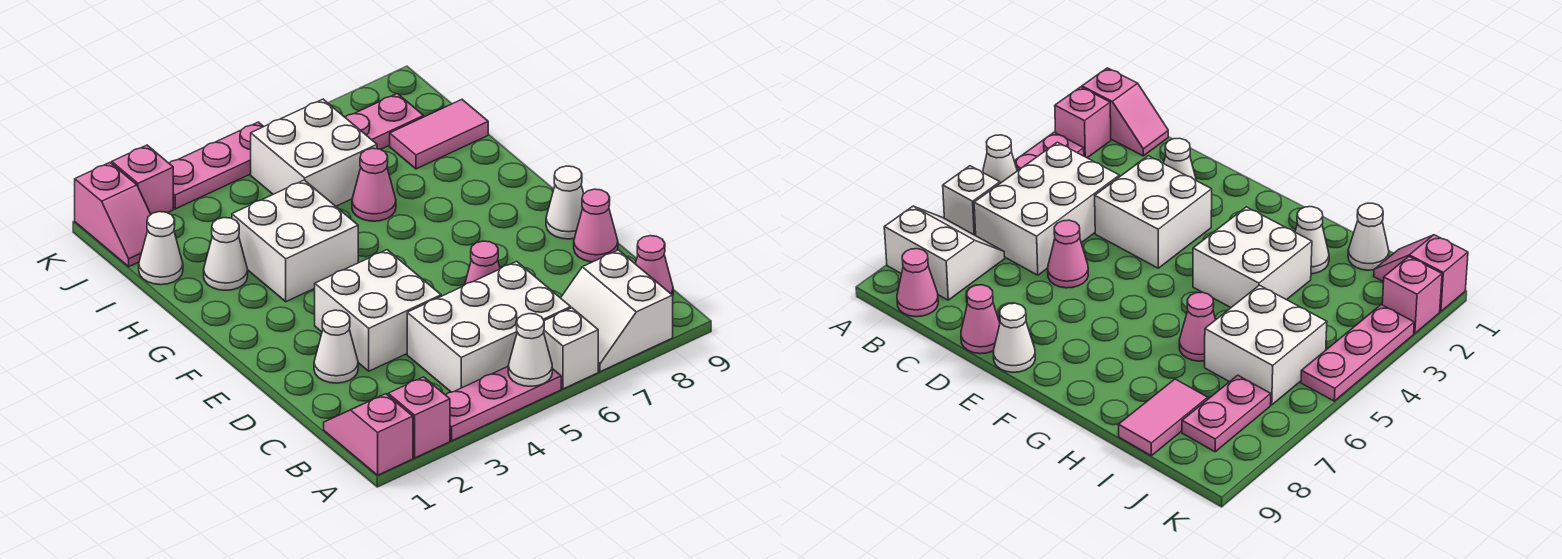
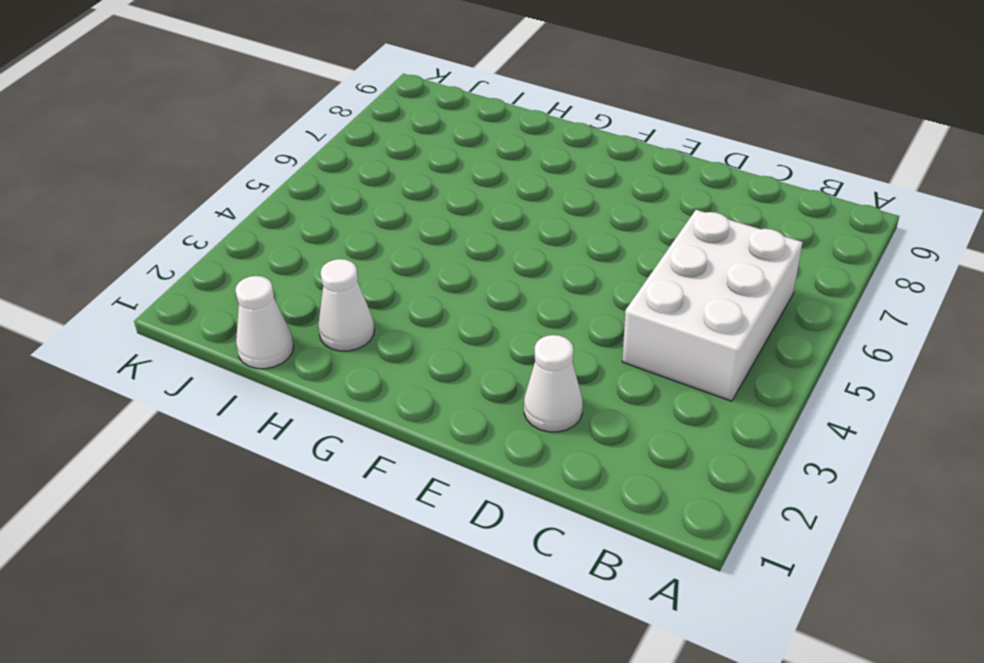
none -> pink slope A1:B1 level 1 top A
none -> pink brick A2 level 1
none -> pink plate A3:A5 level 1

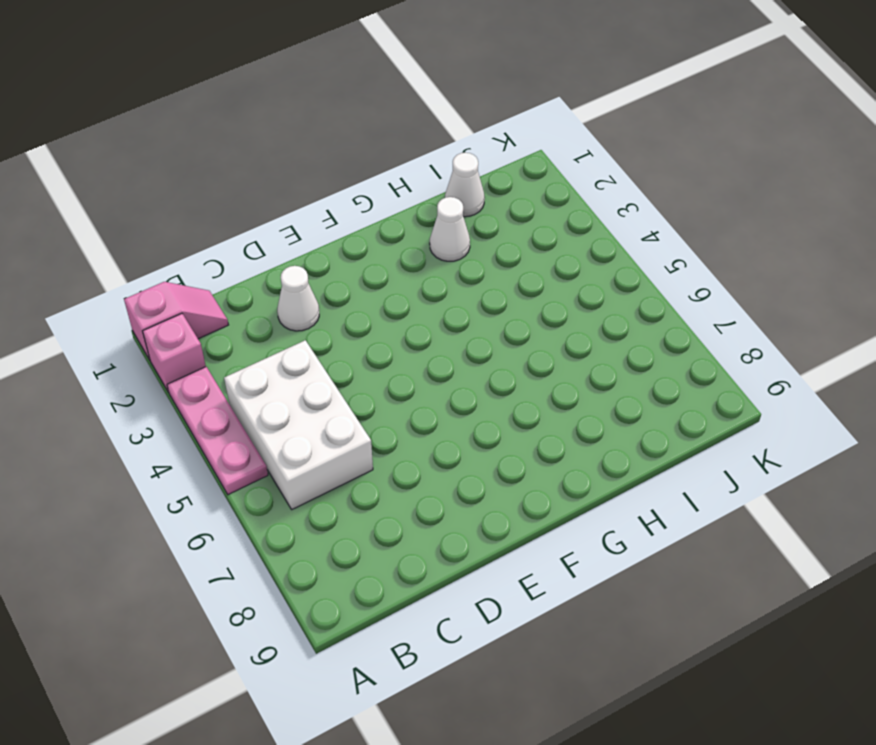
none -> white brick A6 level 1
none -> white slope A7:B8 level 1 top 8
none -> pink cone B9 level 1

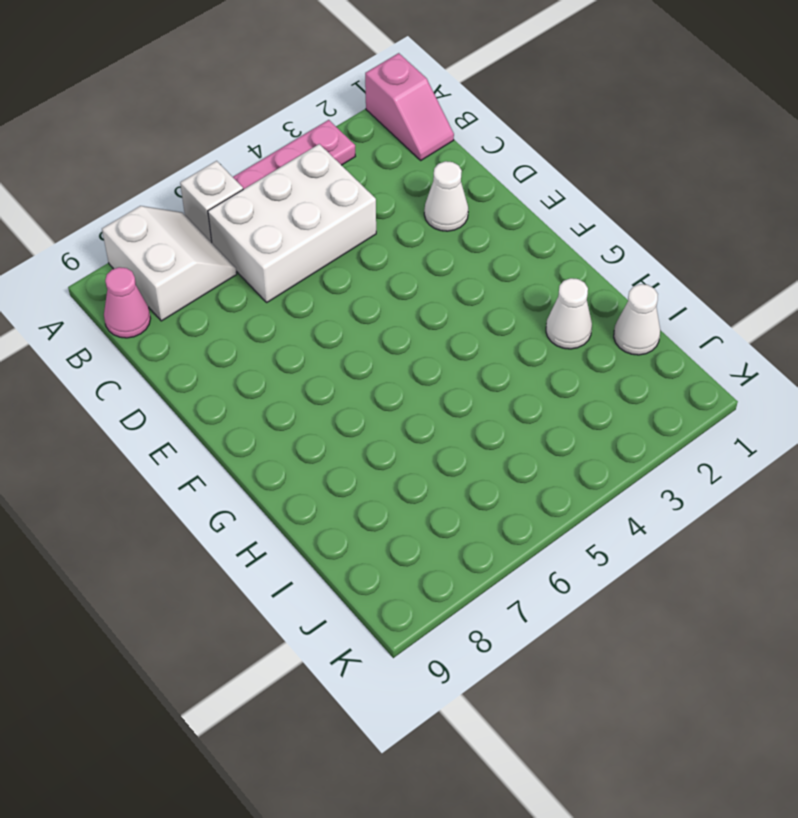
none -> pink brick A2 level 1
none -> white brick D3:E4 level 1
none -> pink cone D6 level 1

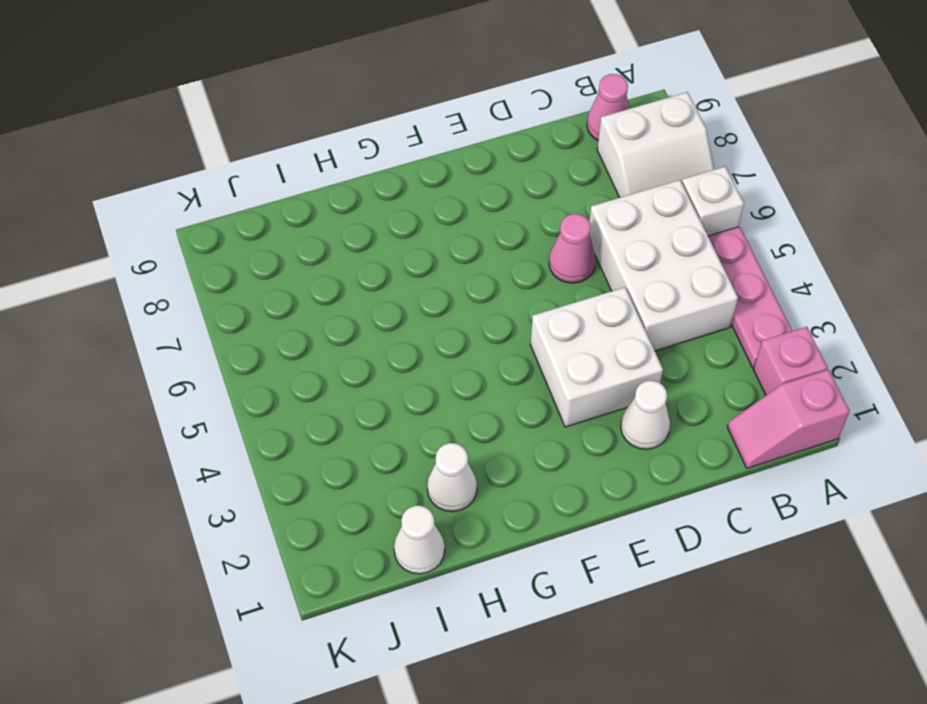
none -> pink cone D9 level 1
none -> white cone E9 level 1
none -> white brick G3:H4 level 1

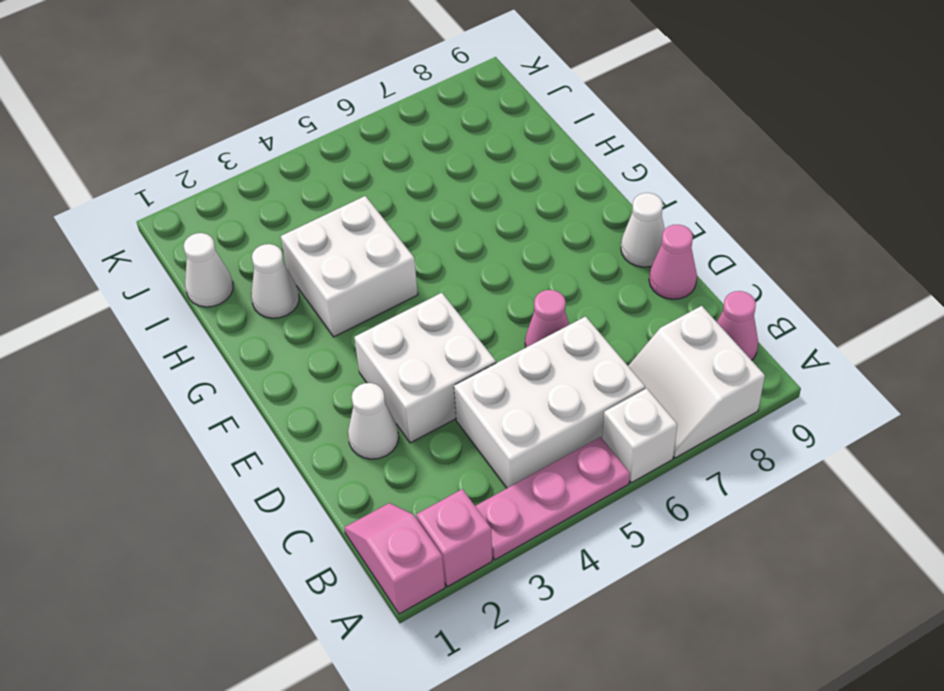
none -> pink cone H6 level 1
none -> white brick I5:J6 level 1
none -> pink tile I8:I9 level 1

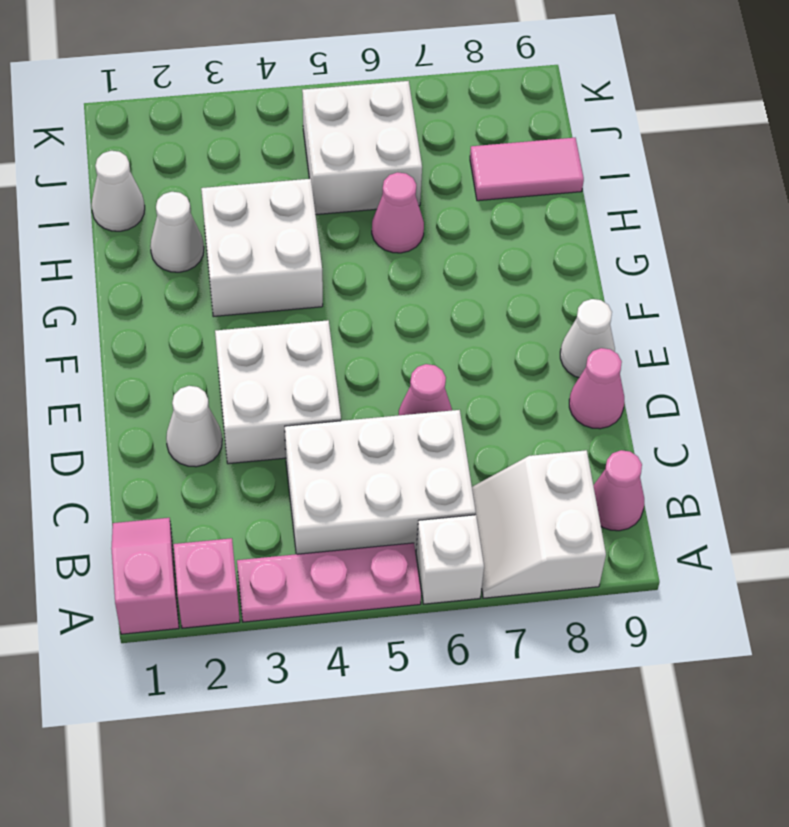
none -> pink slope J1:K1 level 1 top K
none -> pink plate J7:J8 level 1
none -> pink brick K2 level 1

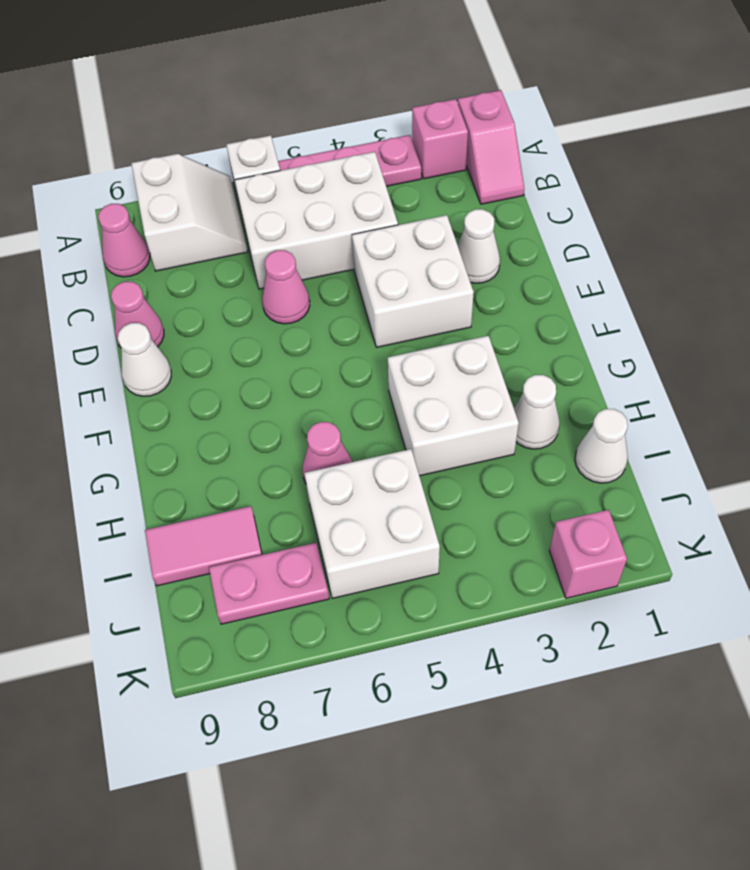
none -> pink slope J1:K1 level 1 top K
none -> pink plate K3:K5 level 1
none -> white cone A5 level 2

